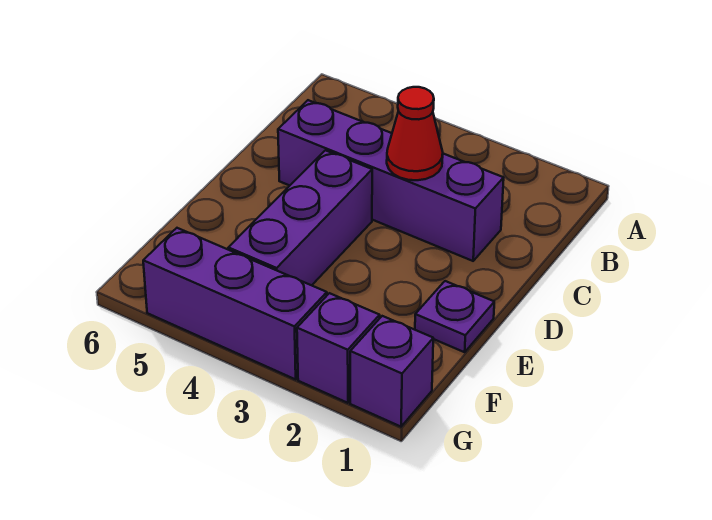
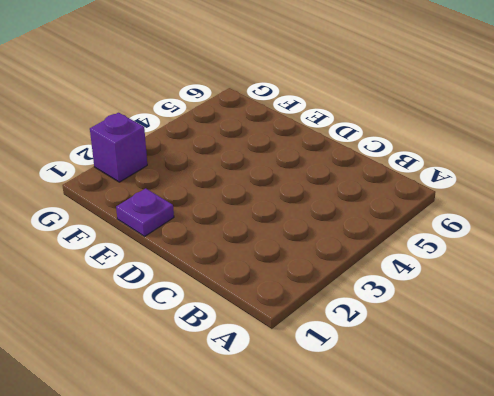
none -> purple brick C2:C5 level 1
none -> purple brick D4:F4 level 1

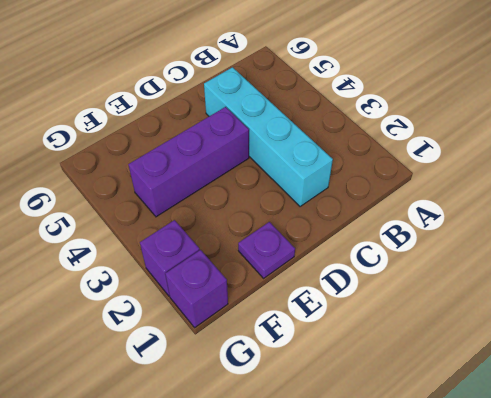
cyan brick C2:C5 level 1 -> purple brick C2:C5 level 1
none -> purple brick G3:G5 level 1
none -> red cone C3 level 2

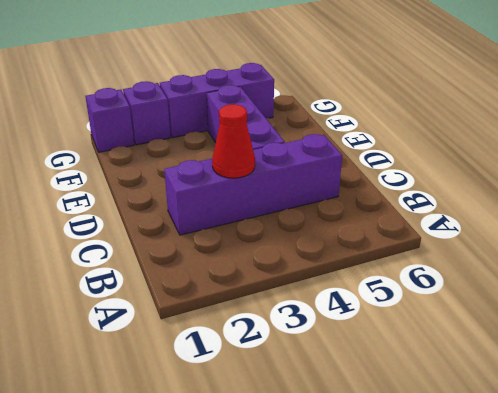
none -> purple plate E1 level 1

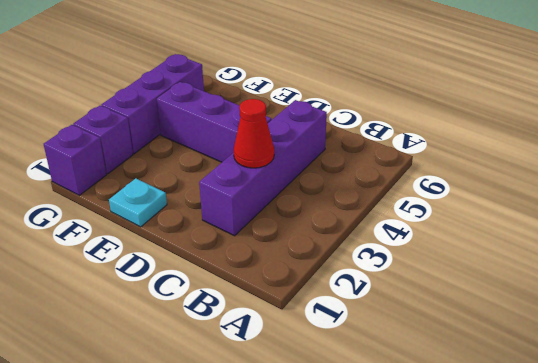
cyan plate E1 level 1 -> purple plate E1 level 1

